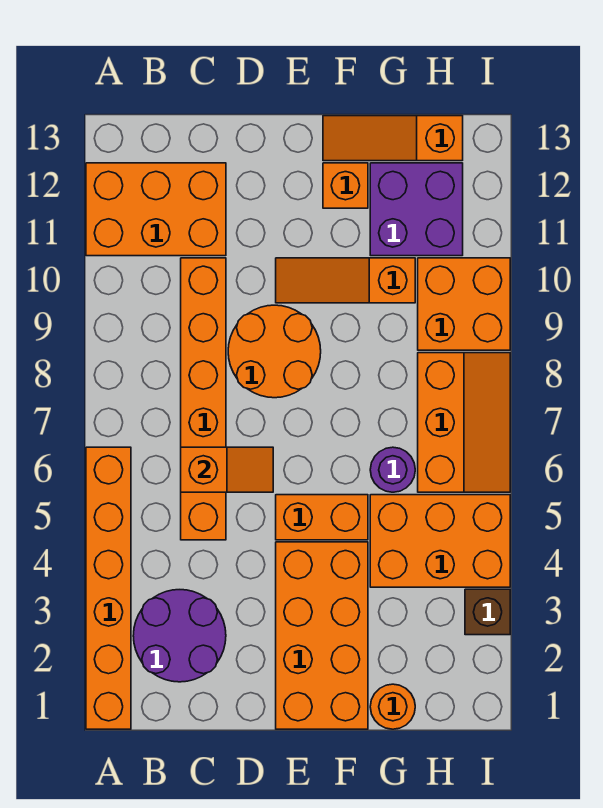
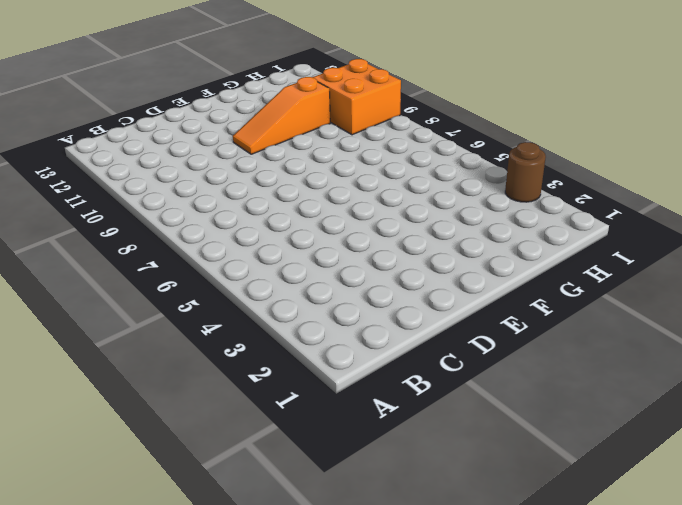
brown round brick I3 level 1 -> brown brick I3 level 1
none -> orange brick A1:A6 level 1
none -> orange brick A11:C12 level 1
none -> purple round brick B2:C3 level 1

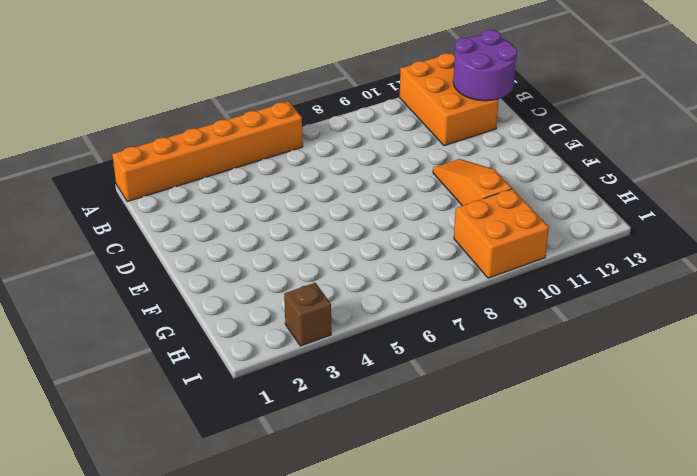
purple round brick B12:C13 level 2 -> purple round brick B2:C3 level 1
none -> orange brick C5:C10 level 1
none -> orange round brick D8:E9 level 1
none -> orange brick E1:F4 level 1

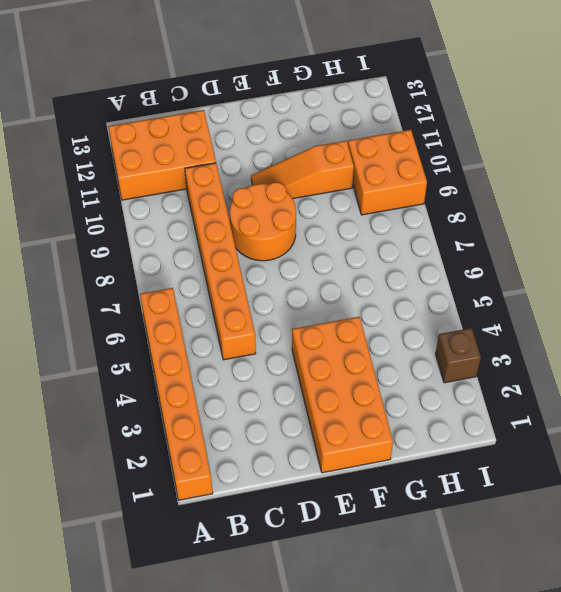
none -> purple round brick B2:C3 level 1
none -> orange brick E5:F5 level 1
none -> orange brick F12 level 1

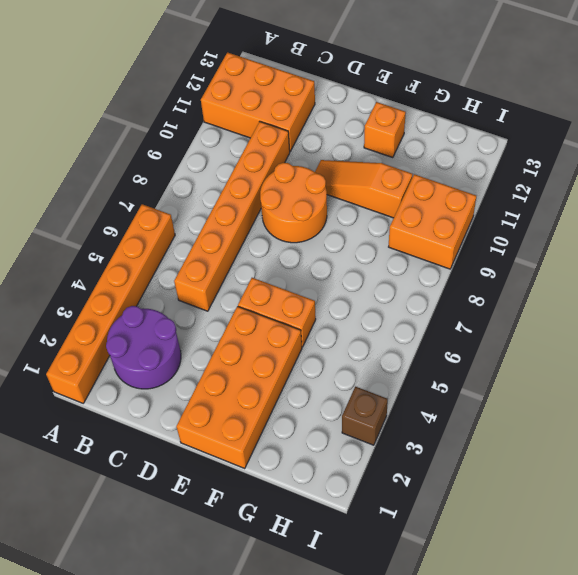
none -> orange slope F13:H13 level 1 top H
none -> orange round brick G1 level 1
none -> orange brick G4:I5 level 1

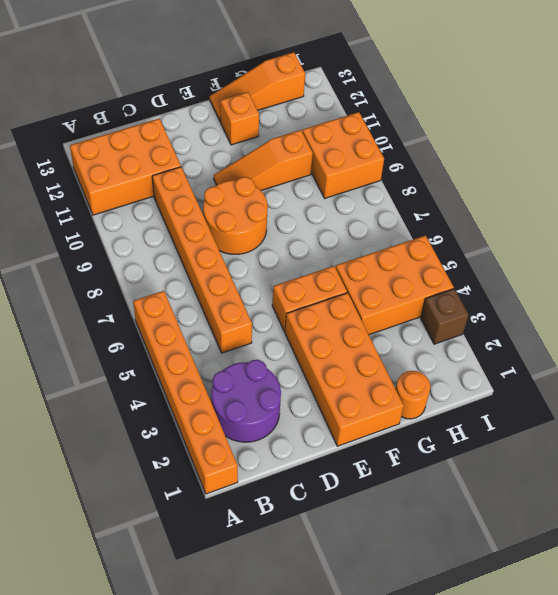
none -> purple round brick G6 level 1
none -> purple brick G11:H12 level 1
none -> orange slope H6:I8 level 1 top H

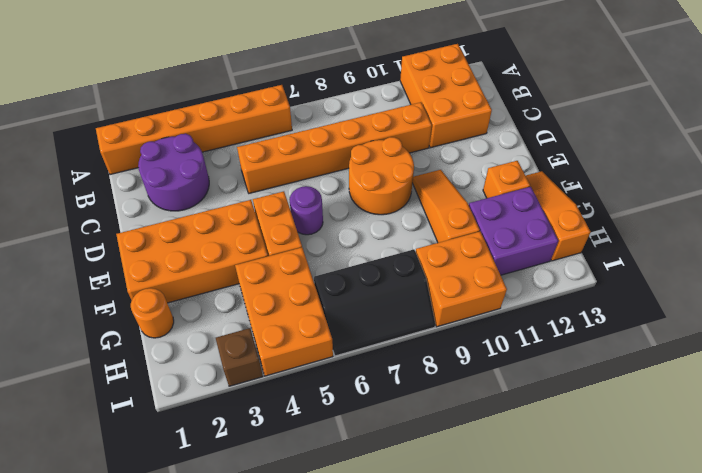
purple round brick E6 level 1 -> purple round brick G6 level 1
black slope H6:I8 level 1 top H -> orange slope H6:I8 level 1 top H
none -> orange slope C6:D6 level 2 top C

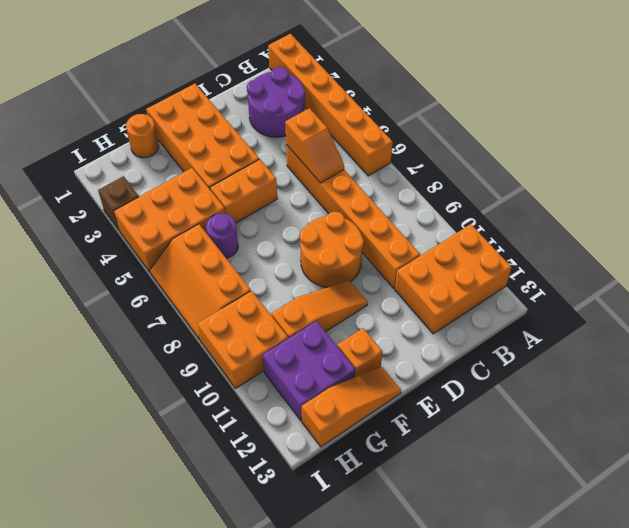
orange slope C5:C6 level 2 top 5 -> orange slope C6:D6 level 2 top C

